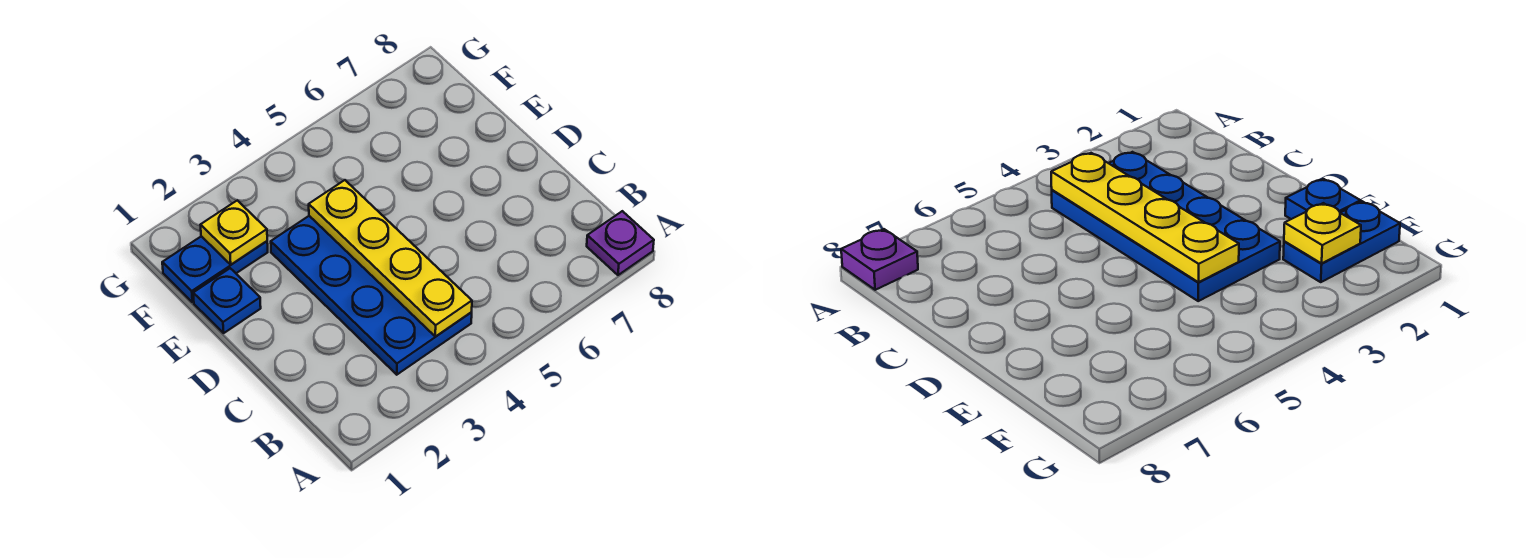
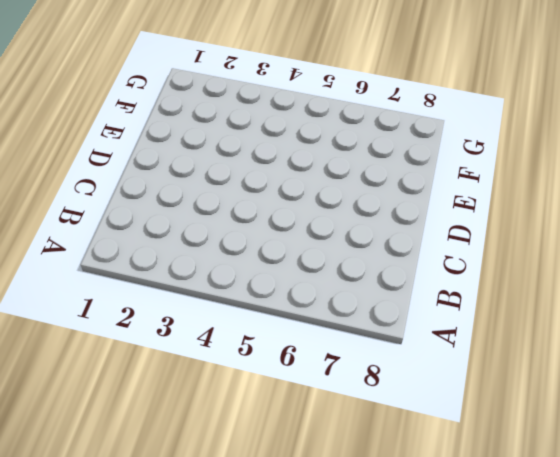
none -> purple plate A8 level 1
none -> blue plate B3:E4 level 1

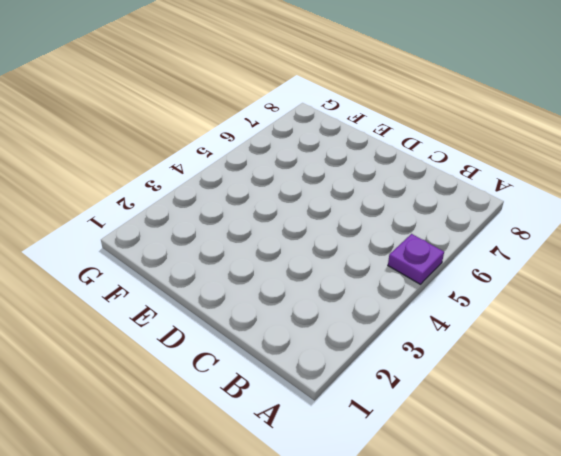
purple plate A5 level 1 -> purple plate A8 level 1
none -> blue plate B3:E4 level 1
none -> blue plate E1 level 1

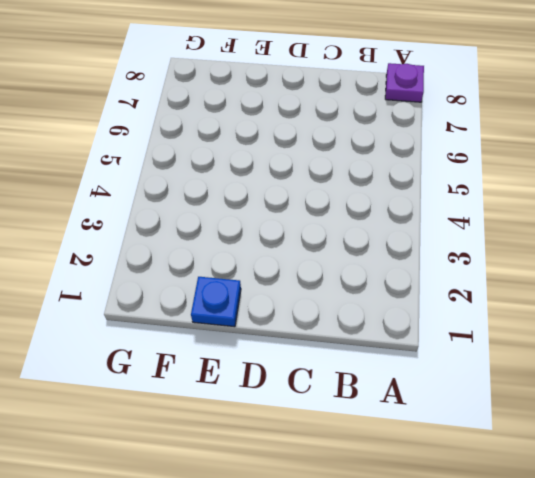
none -> blue plate B3:E4 level 1
none -> blue plate F1:F2 level 1

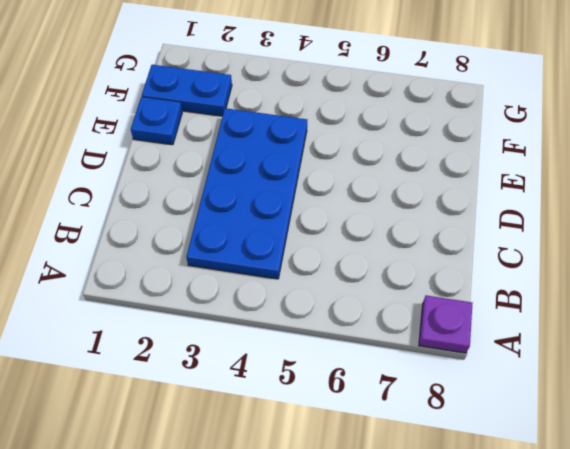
none -> yellow plate B4:E4 level 2
none -> yellow plate F2 level 2

